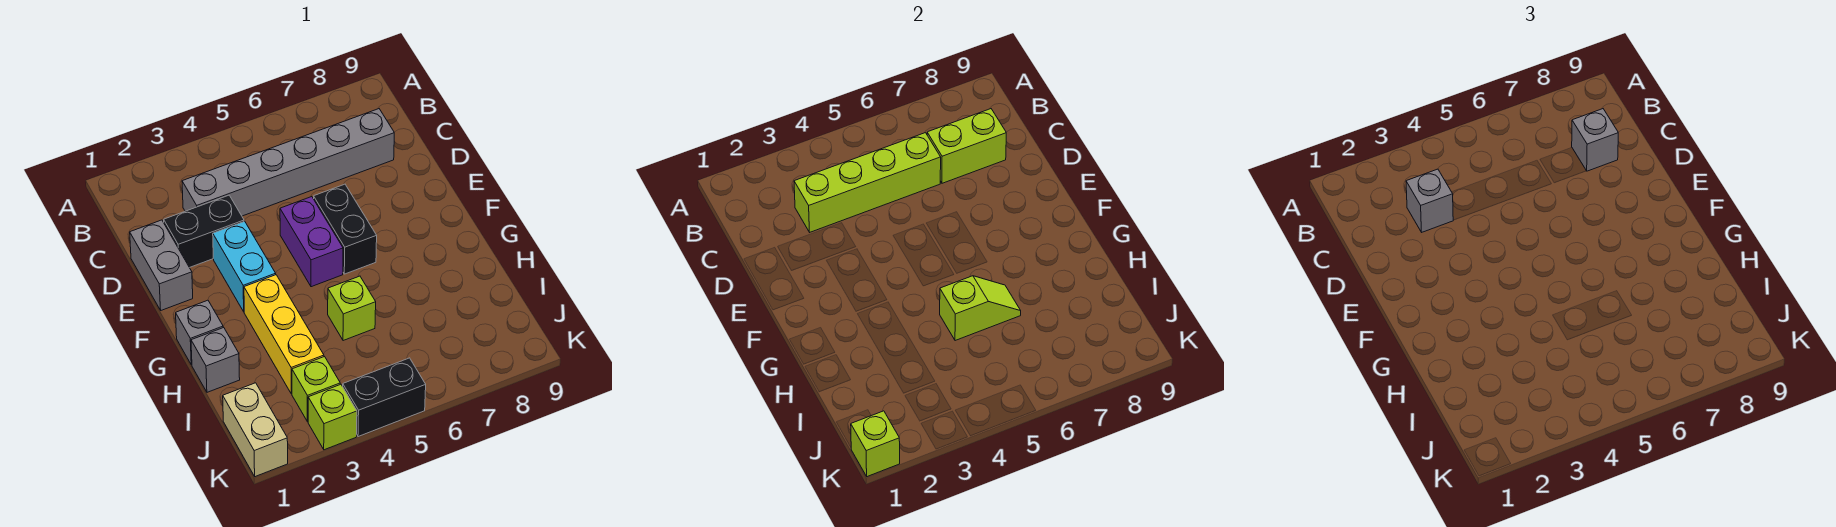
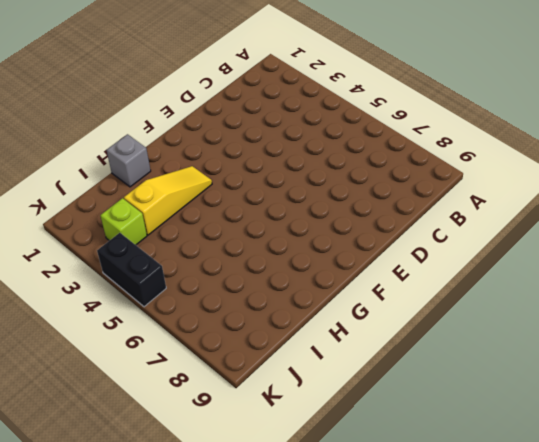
yellow slope G3:I3 level 1 top I -> yellow brick G3:I3 level 1
none -> grey brick C3:C8 level 1
none -> grey brick D1:E1 level 1
none -> black brick D2:D3 level 1

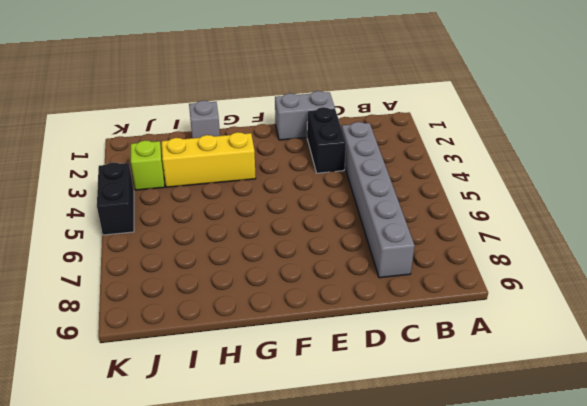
none -> cyan brick E3:F3 level 1
none -> purple brick E5:F5 level 1
none -> black brick E6:F6 level 1

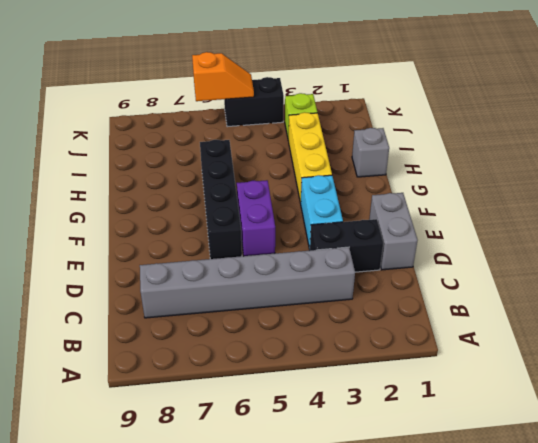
black brick E6:H6 level 1 -> black brick E6:F6 level 1
orange slope K5:K6 level 2 top 6 -> none
none -> grey brick G1 level 1
none -> lime brick H5 level 1
none -> tan brick J1:K1 level 1

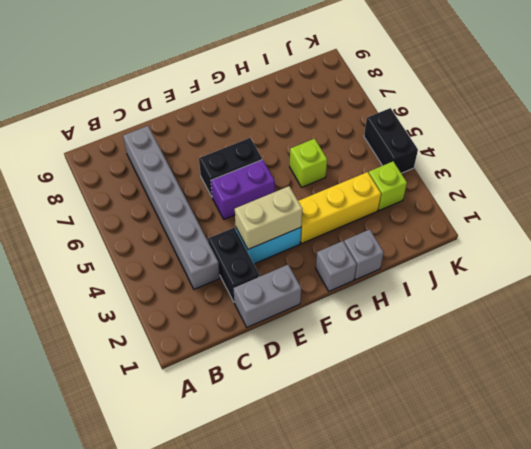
tan brick E3:F3 level 2 -> tan brick J1:K1 level 1
none -> lime brick K3 level 1
none -> lime brick C3:C6 level 2
none -> lime brick C7:C8 level 2

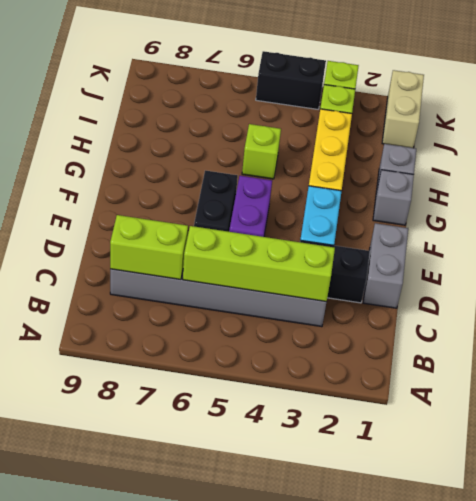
none -> lime slope H5:H6 level 2 top 5
none -> lime brick K1 level 2
none -> grey brick C3 level 3

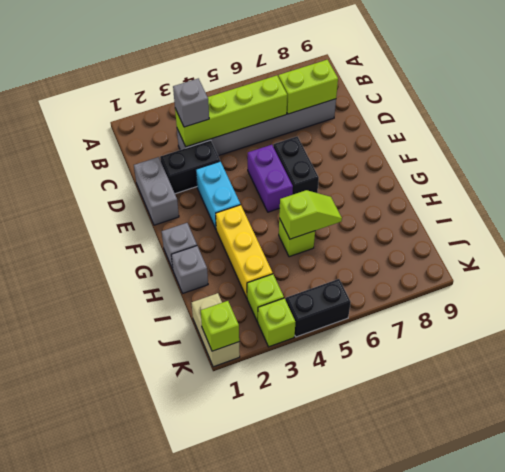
none -> grey brick C8 level 3

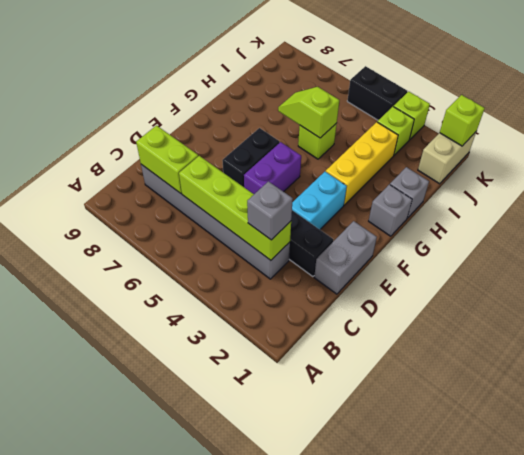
none -> grey brick C8 level 3

